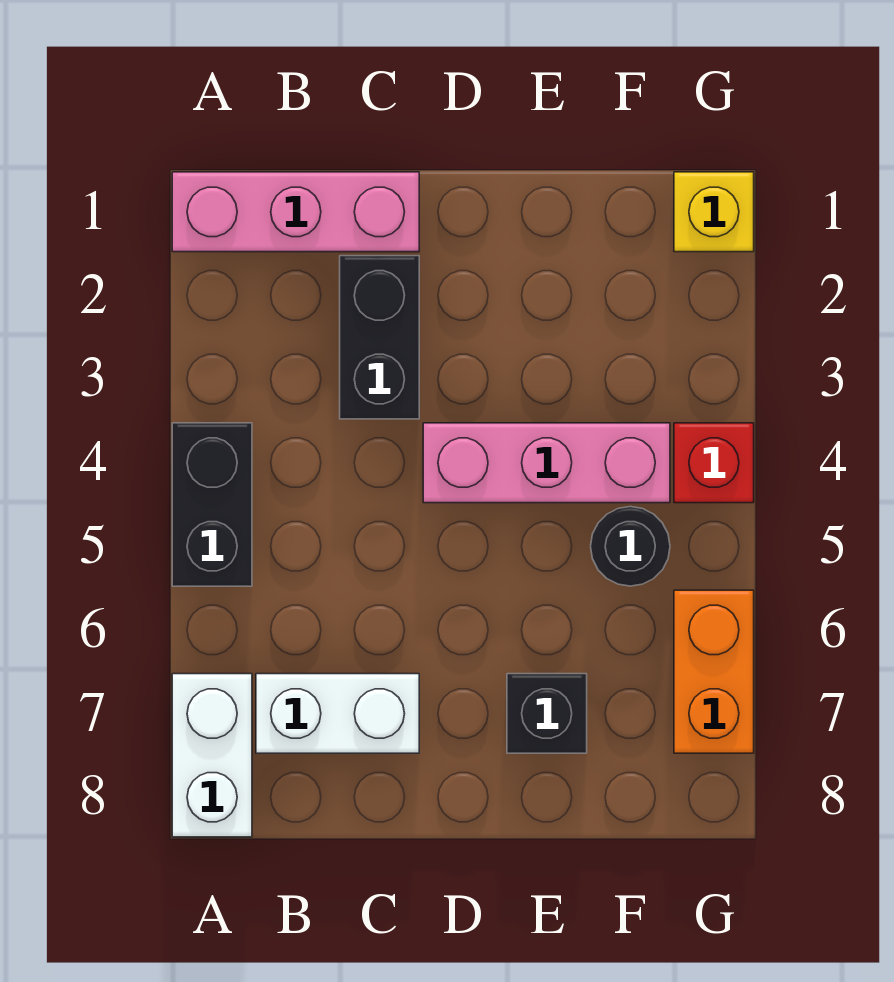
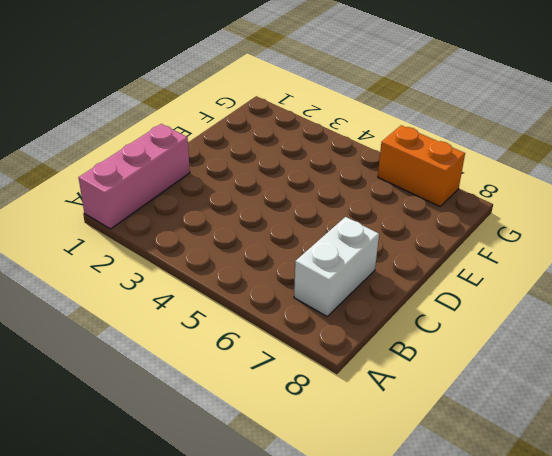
none -> black brick A4:A5 level 1
none -> white brick A7:A8 level 1

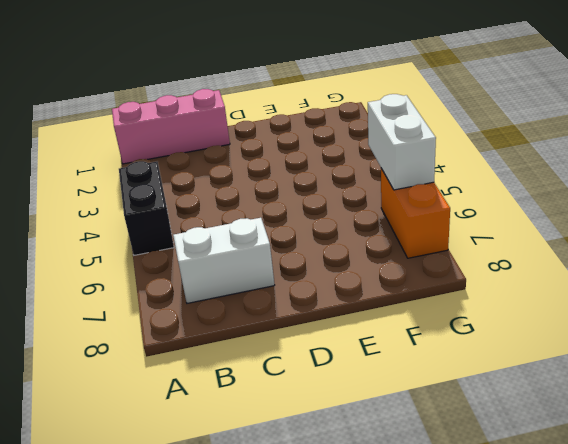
white brick G5:G6 level 2 -> white brick A7:A8 level 1
none -> black brick C2:C3 level 1
none -> pink brick D4:F4 level 1

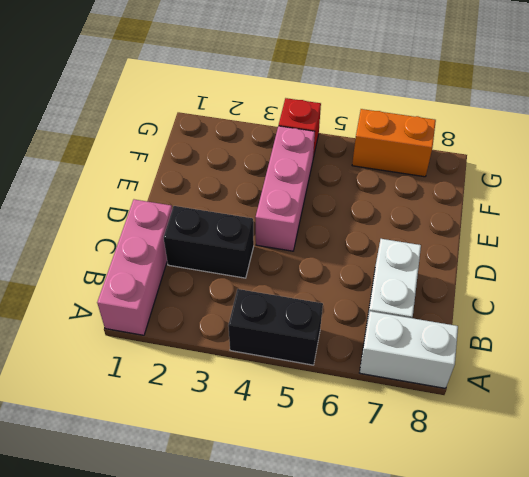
none -> black brick E7 level 1
none -> black round brick F5 level 1

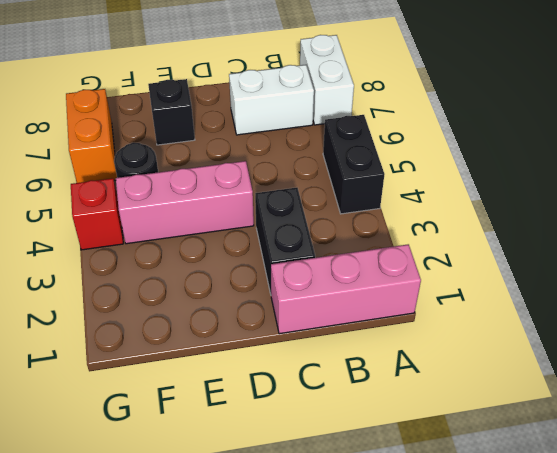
none -> yellow brick G1 level 1

